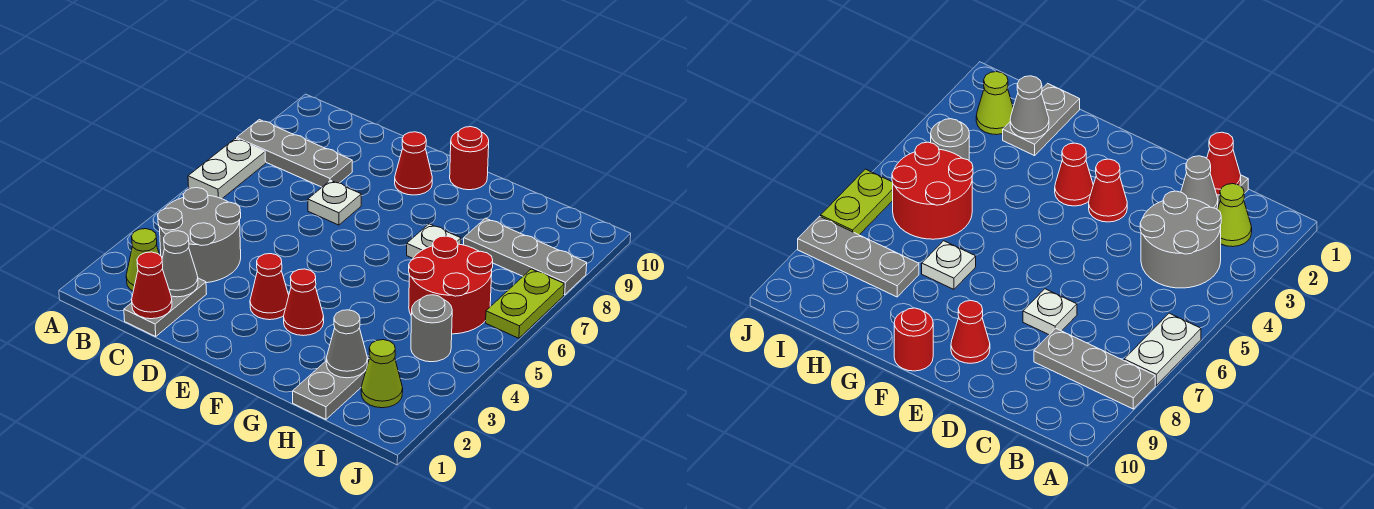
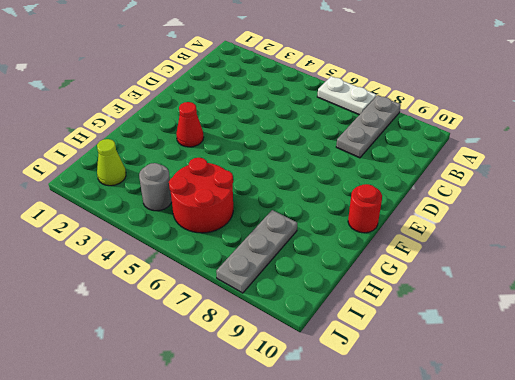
none -> lime cone B2 level 1
none -> grey round brick B3:C4 level 1
none -> grey plate C1:C2 level 1

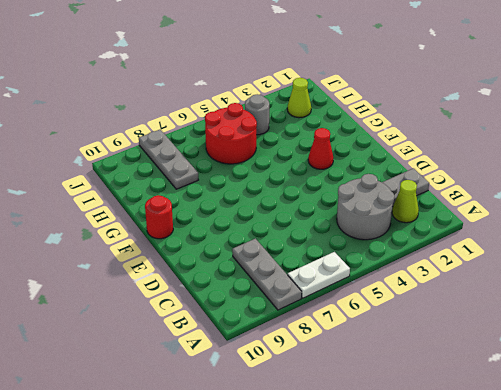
none -> white plate D7 level 1
none -> red cone E3 level 1
none -> red cone E9 level 1

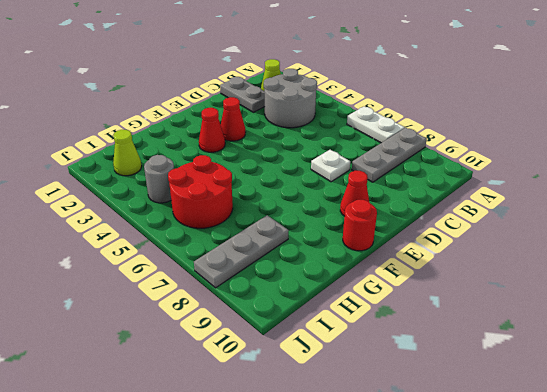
none -> white plate G7 level 1
none -> grey plate H1:H2 level 1
none -> lime plate J6:J7 level 1

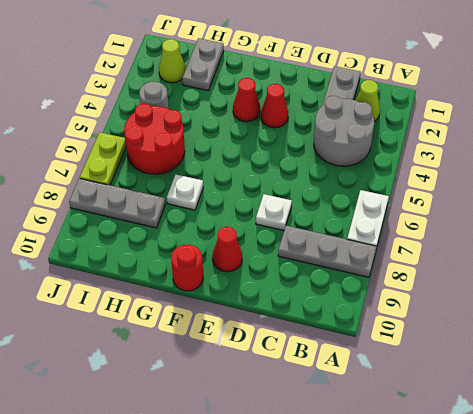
none -> red cone C1 level 2
none -> grey cone C2 level 2
none -> grey cone H2 level 2

